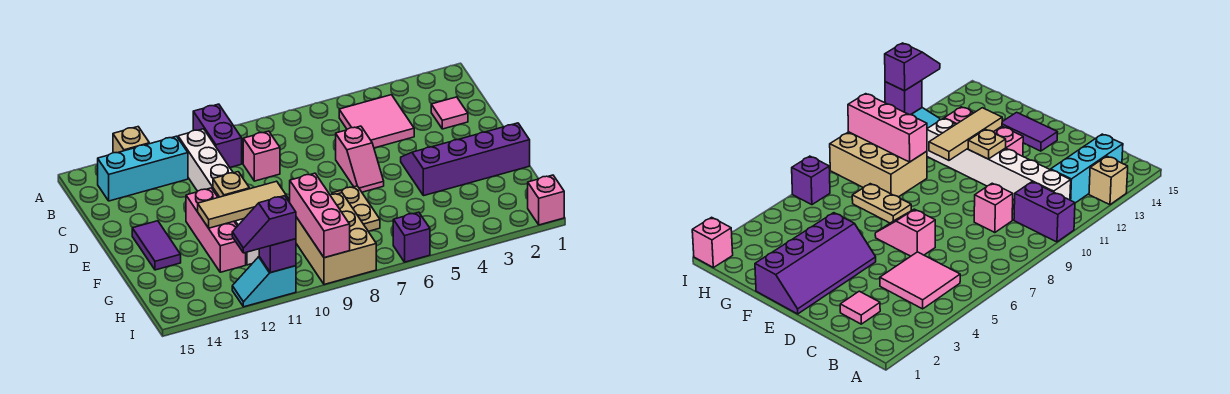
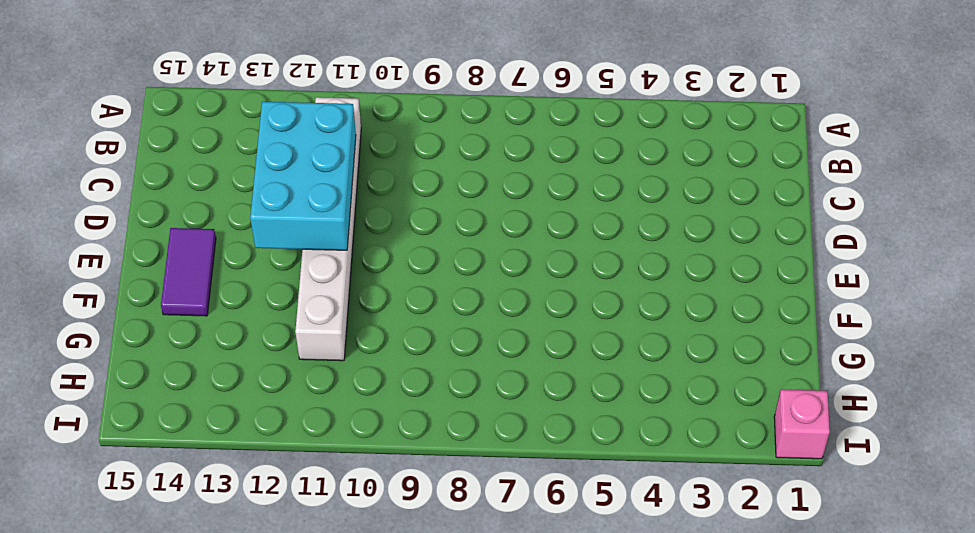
cyan brick C11:E12 level 2 -> tan plate E11 level 2
none -> purple brick A10:B10 level 1
none -> tan brick A13 level 1
none -> pink tile B4:C5 level 1

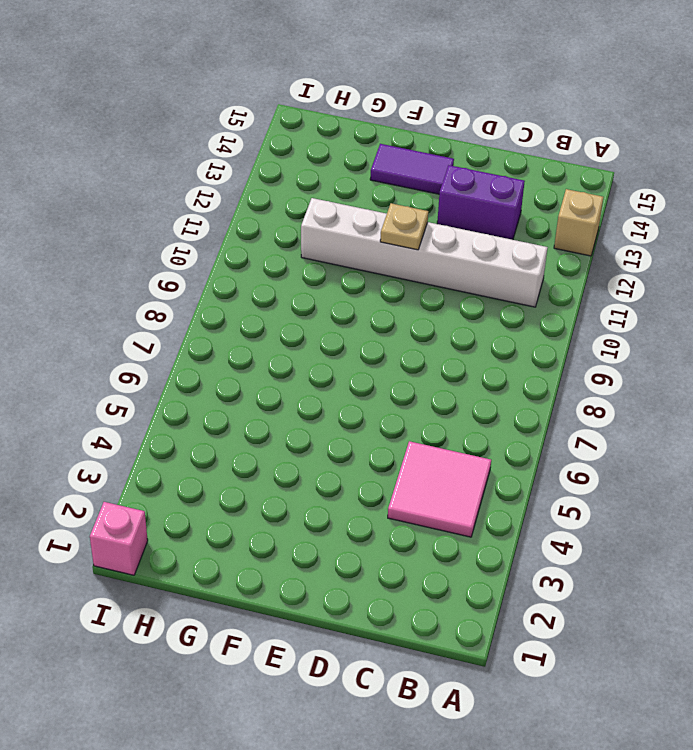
purple brick C13:D13 level 1 -> purple brick A10:B10 level 1
none -> cyan brick B12:B14 level 1
none -> pink tile C2 level 1
none -> pink brick C9 level 1

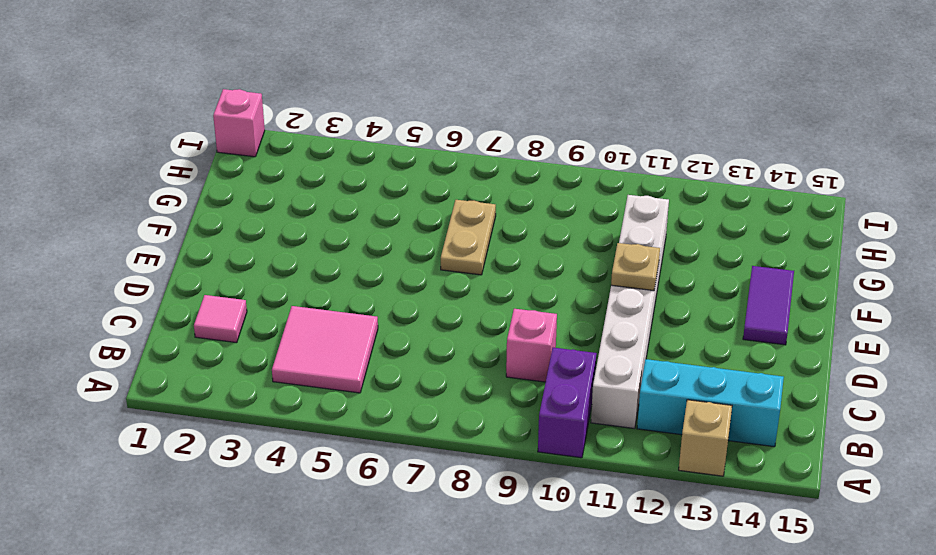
none -> pink slope D6:E6 level 1 top D
none -> purple slope E1:F4 level 1 top F
none -> pink brick E12:G12 level 1

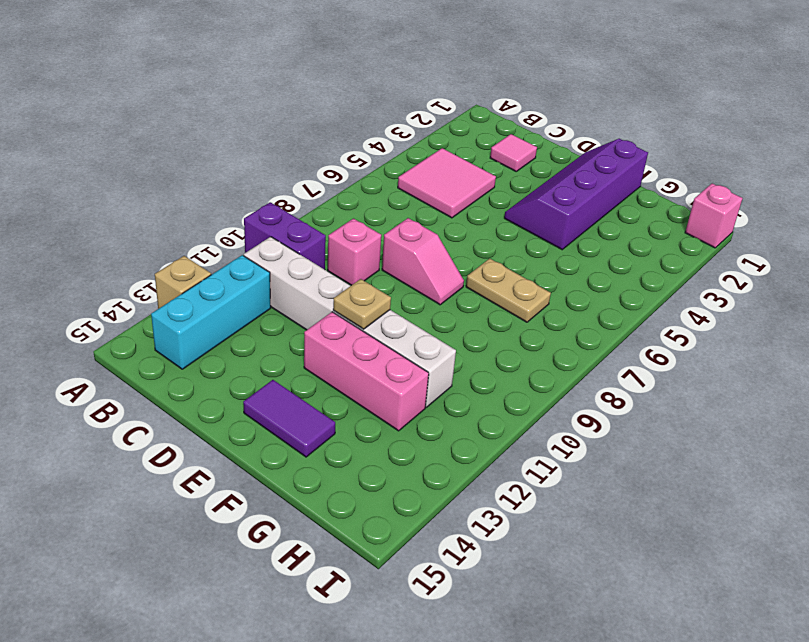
pink slope D8:E8 level 1 top D -> pink slope D6:E6 level 1 top D
none -> tan brick G8:I9 level 1
none -> purple brick I6 level 1
none -> cyan slope I11:I12 level 1 top 11

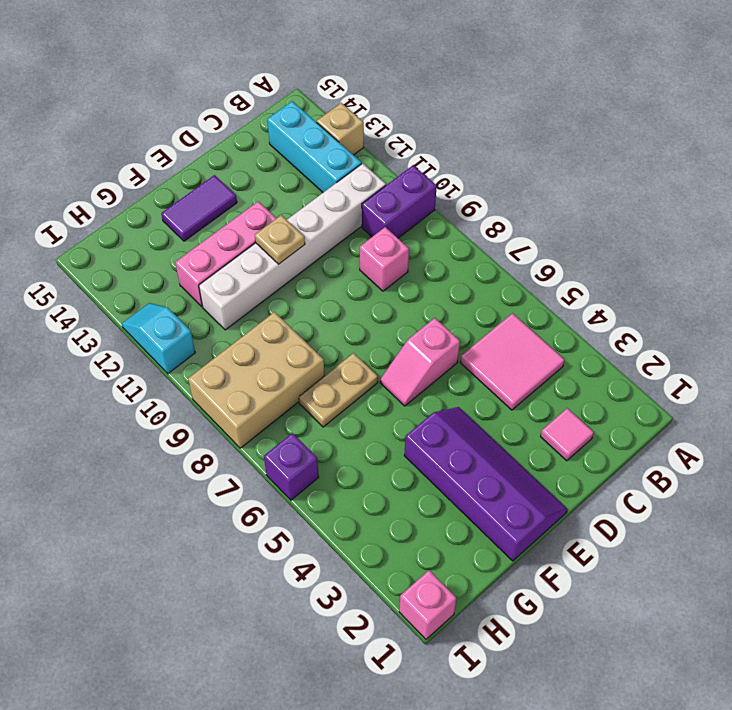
none -> tan tile F10:F12 level 2
none -> pink brick G9:I9 level 2
none -> purple brick I11 level 2

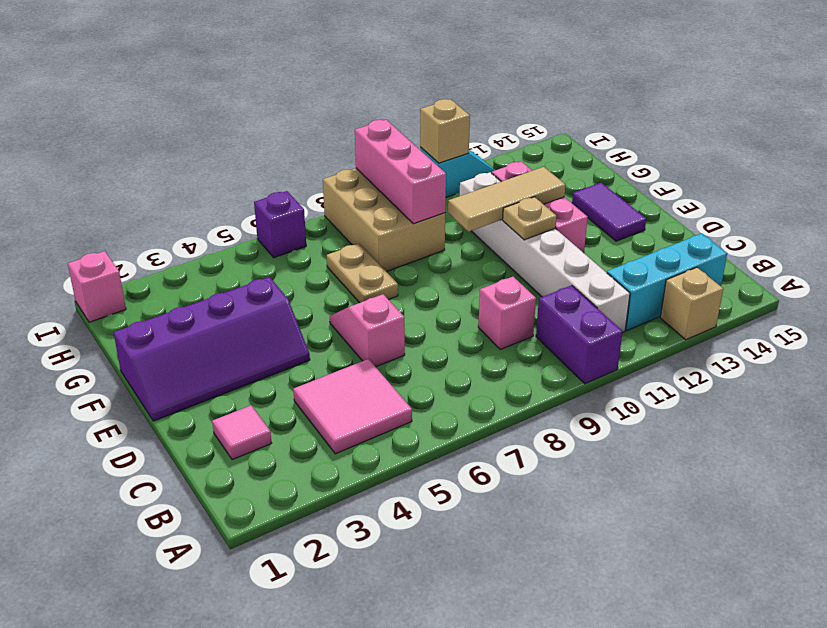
tan brick I11 level 2 -> purple brick I11 level 2
none -> purple slope I11:I12 level 3 top 11

